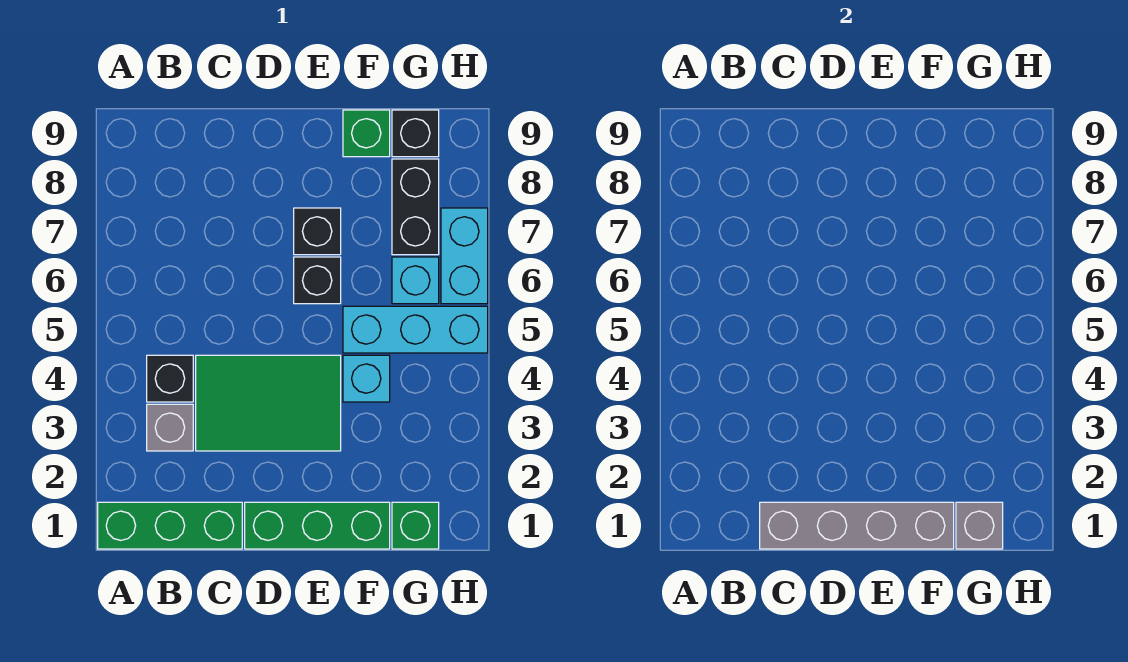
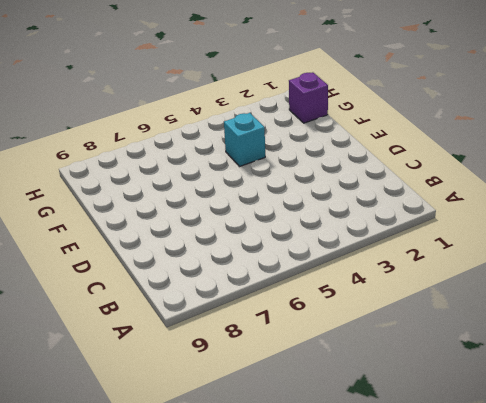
purple brick G1 level 1 -> green brick G1 level 1
none -> green brick A1:C1 level 1
none -> grey brick B3 level 1
none -> black brick B4 level 1

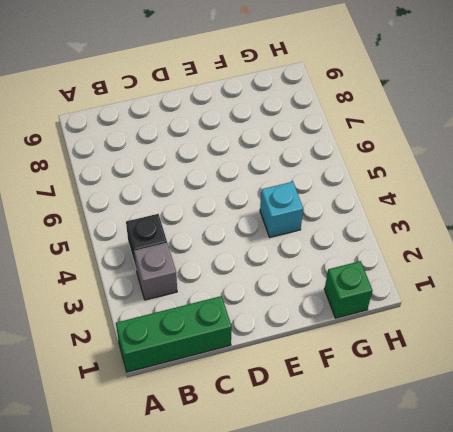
none -> green tile C3:E4 level 1
none -> green brick D1:F1 level 1
none -> black brick E6 level 1

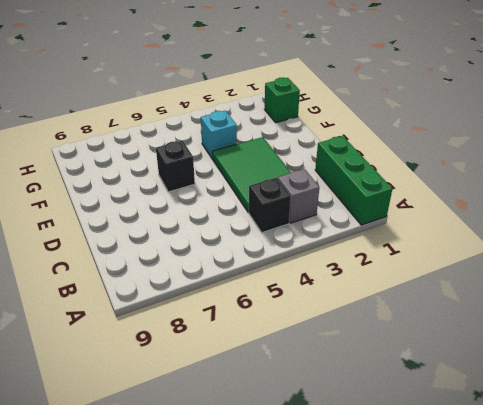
none -> green brick D1:F1 level 1
none -> black brick E7 level 1
none -> cyan brick F5:H5 level 1

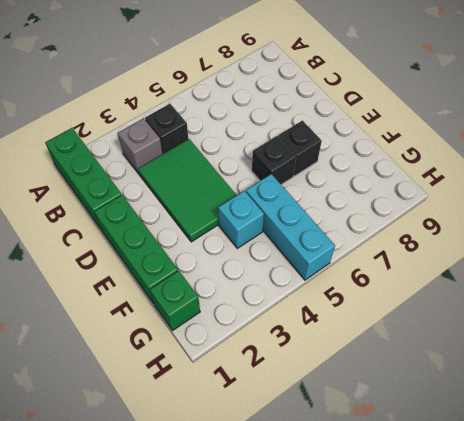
none -> green brick F9 level 1
none -> cyan brick G6 level 1
none -> black brick G7:G8 level 1

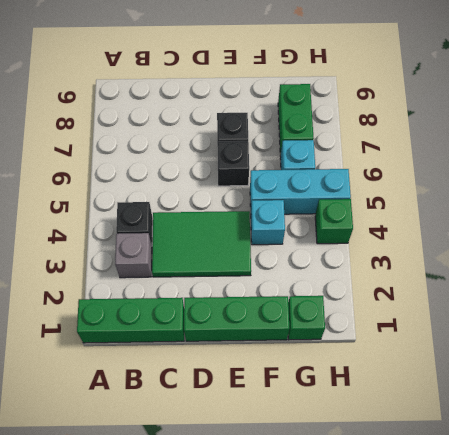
green brick G7:G8 level 1 -> black brick G7:G8 level 1
green brick H4 level 1 -> green brick F9 level 1
none -> black brick G9 level 1
none -> cyan brick H6:H7 level 1
none -> grey brick C1:F1 level 2

